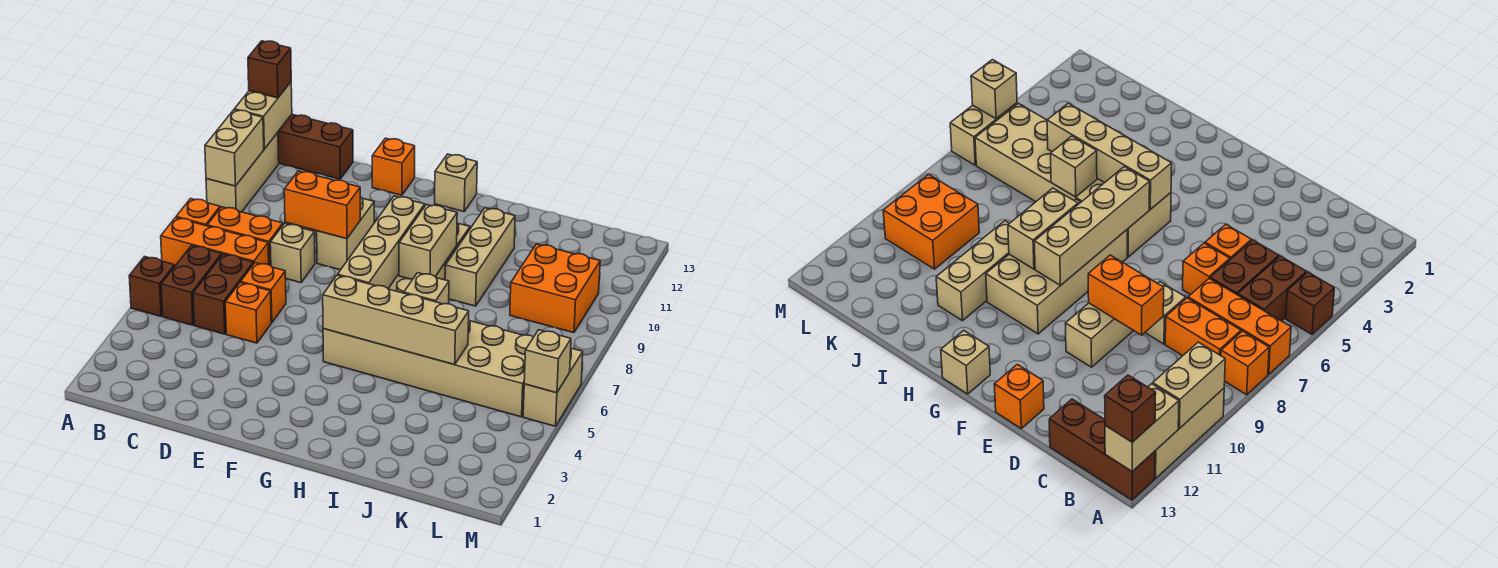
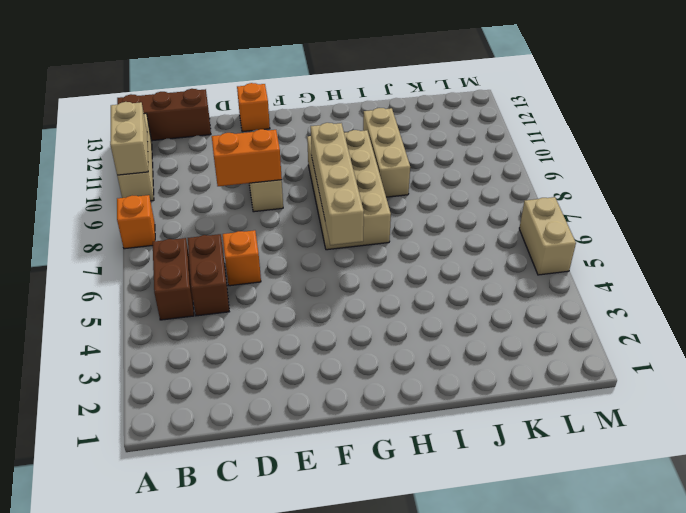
none -> brown brick A5 level 1
none -> orange brick A7:C7 level 1
none -> orange brick B8:C8 level 1

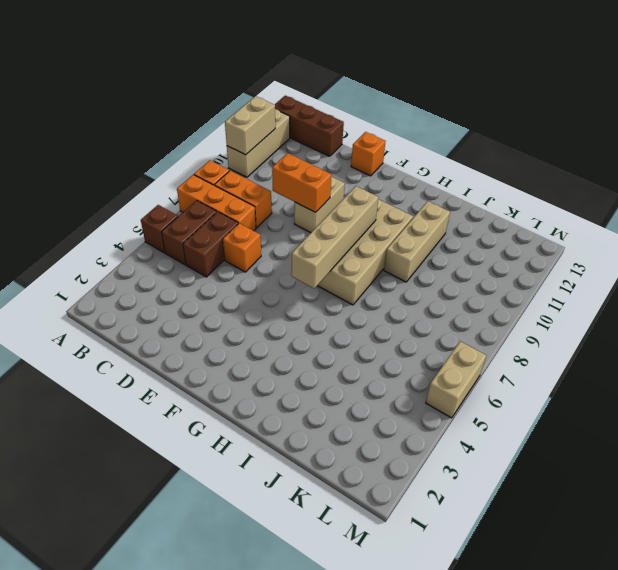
none -> orange brick D5 level 1
none -> tan brick D8 level 1
none -> tan brick G5:L6 level 1

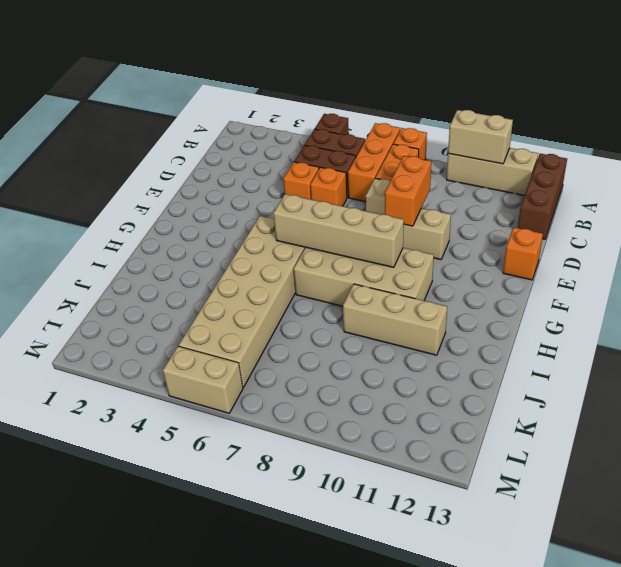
none -> tan brick G13 level 1
none -> orange brick K9:L10 level 1
none -> tan brick A12:A13 level 2

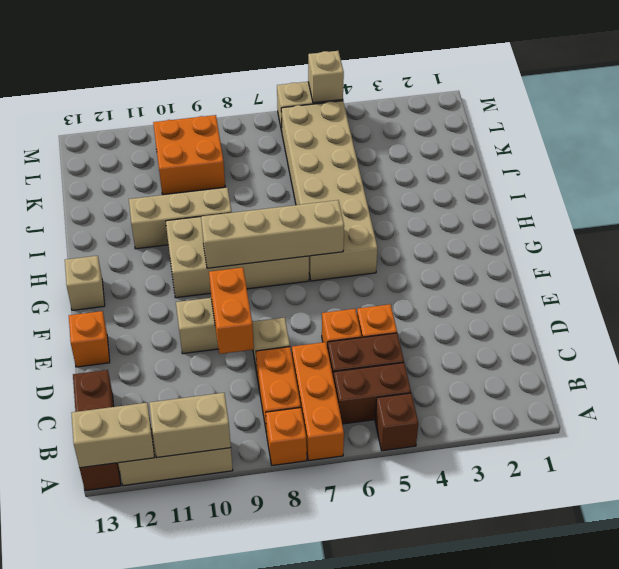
none -> tan brick G5:J5 level 2
none -> tan brick H8:H9 level 2
none -> tan brick I6 level 2

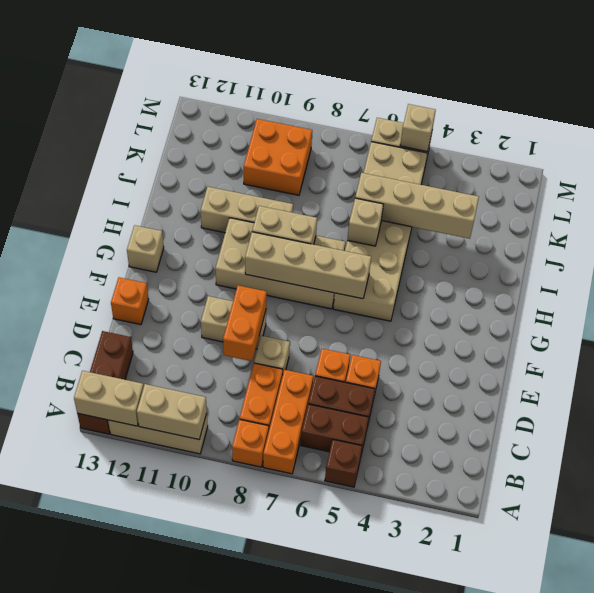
tan brick J3:J6 level 2 -> tan brick G5:J5 level 2
none -> brown brick A13 level 3

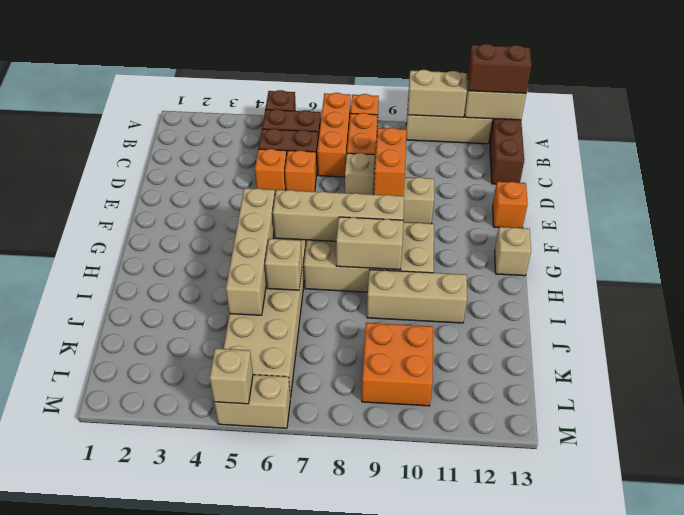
brown brick A12:A13 level 3 -> brown brick A13 level 3

